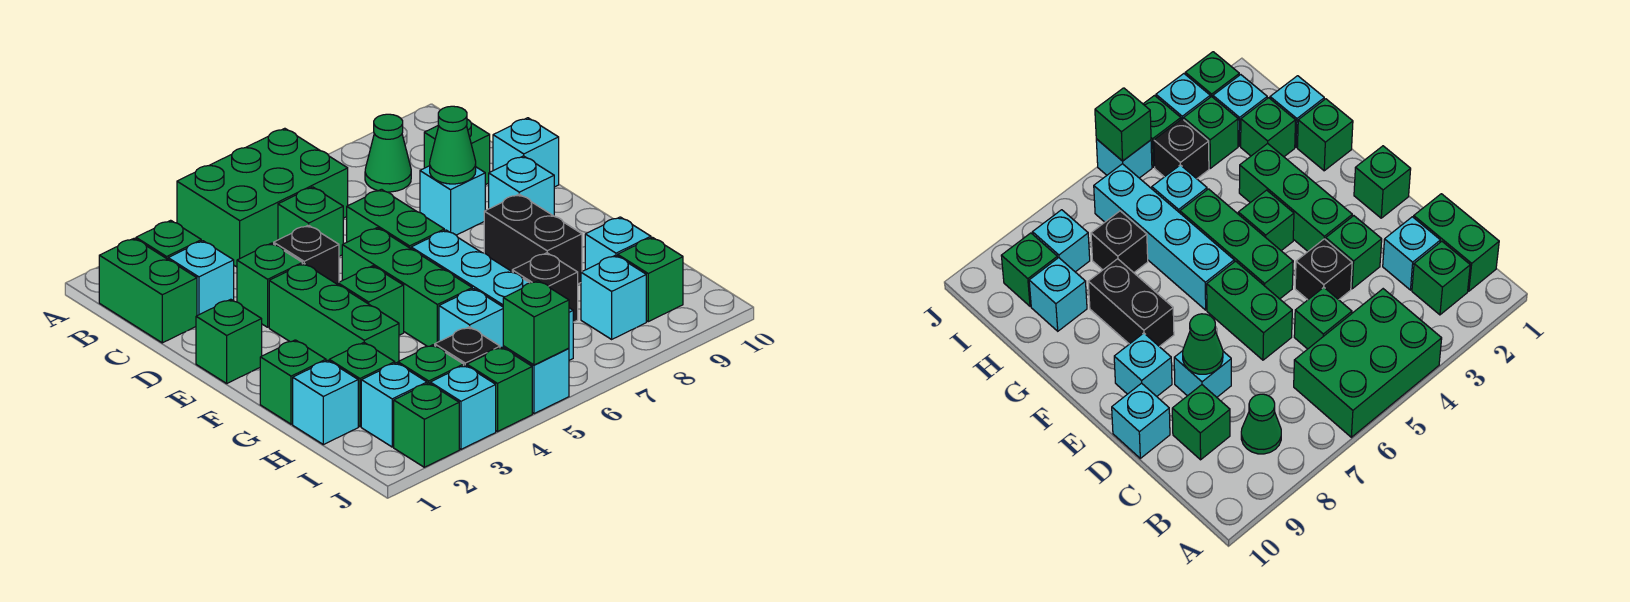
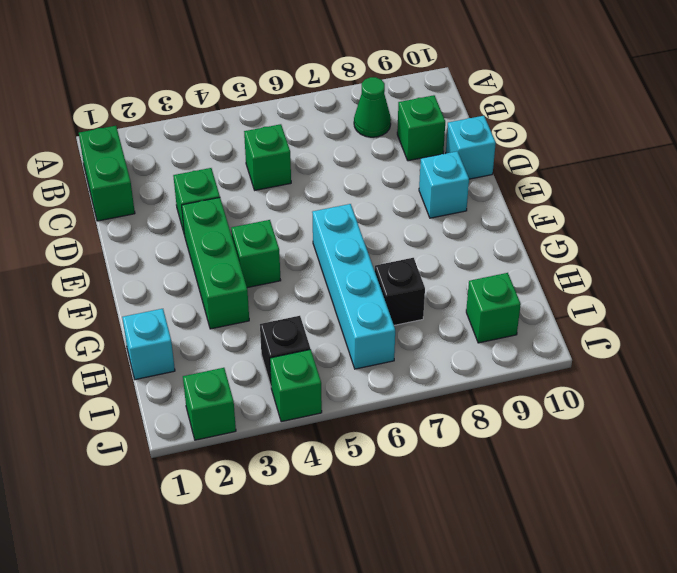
none -> green brick A4:B6 level 1
none -> green brick B2 level 1
none -> cyan brick C2 level 1
none -> black brick D4 level 1

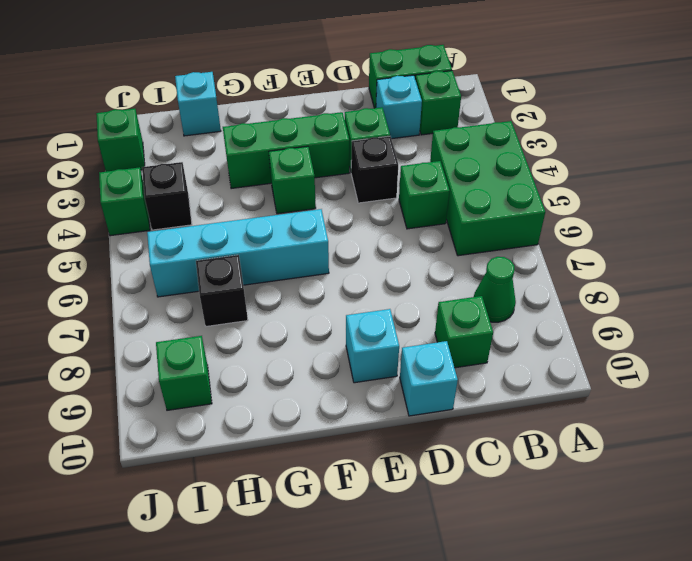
none -> green brick D6:E6 level 1
none -> cyan brick D8 level 1
none -> green brick E1 level 1
none -> green brick E5:G5 level 1

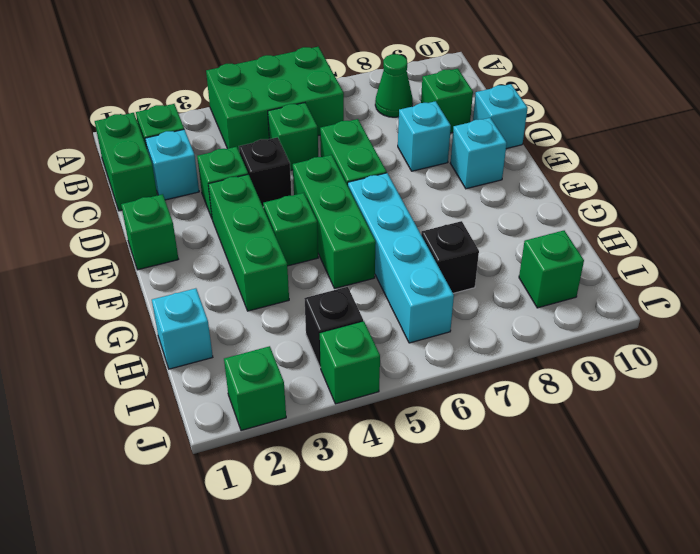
none -> black brick F8:G8 level 1
none -> green brick G1 level 1
none -> green brick H2 level 1
none -> cyan brick H5 level 1

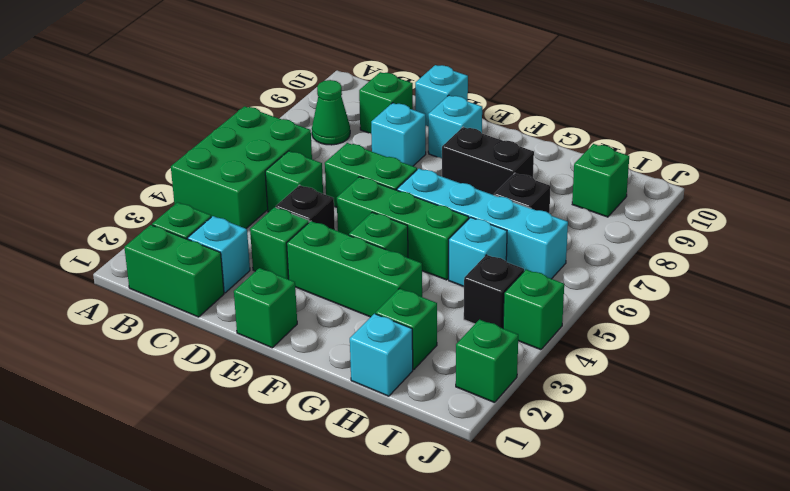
none -> green brick G1 level 1
none -> cyan brick H9 level 1
none -> cyan brick I2 level 1
none -> green brick I3 level 1

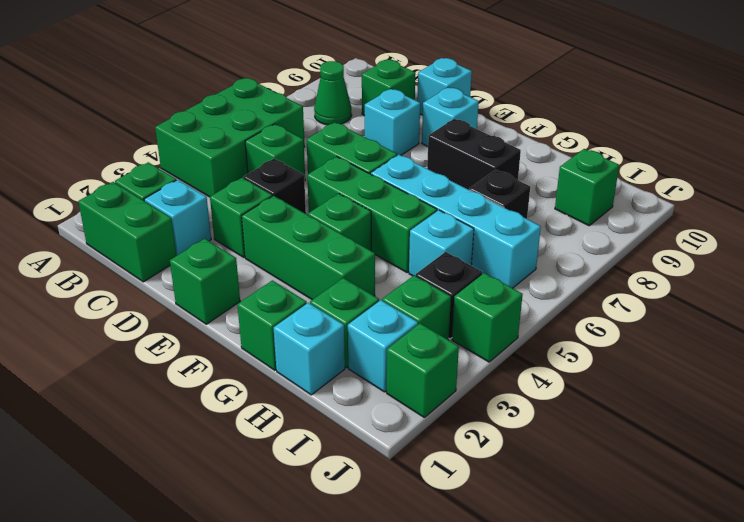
none -> cyan brick H9 level 1
none -> cyan brick I8 level 1
none -> cyan brick J3 level 1
none -> cyan brick J5 level 1

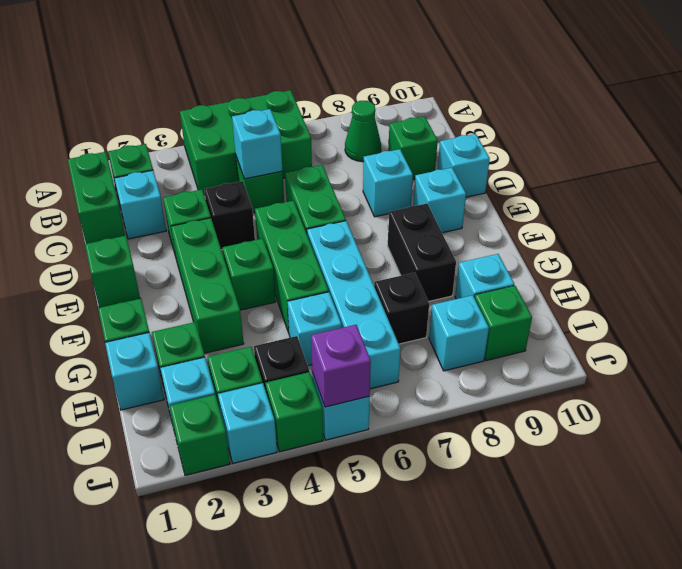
cyan brick C5 level 2 -> none
purple brick J5 level 2 -> green brick J5 level 2
none -> green cone D8 level 2

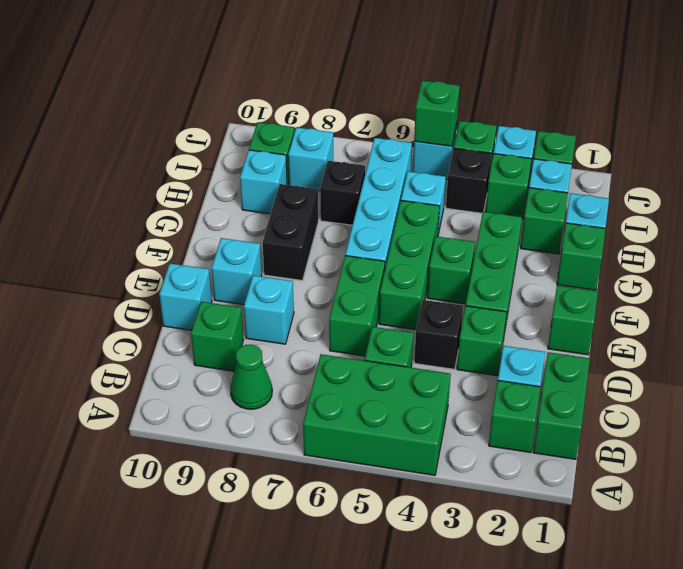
none -> green cone D8 level 2

